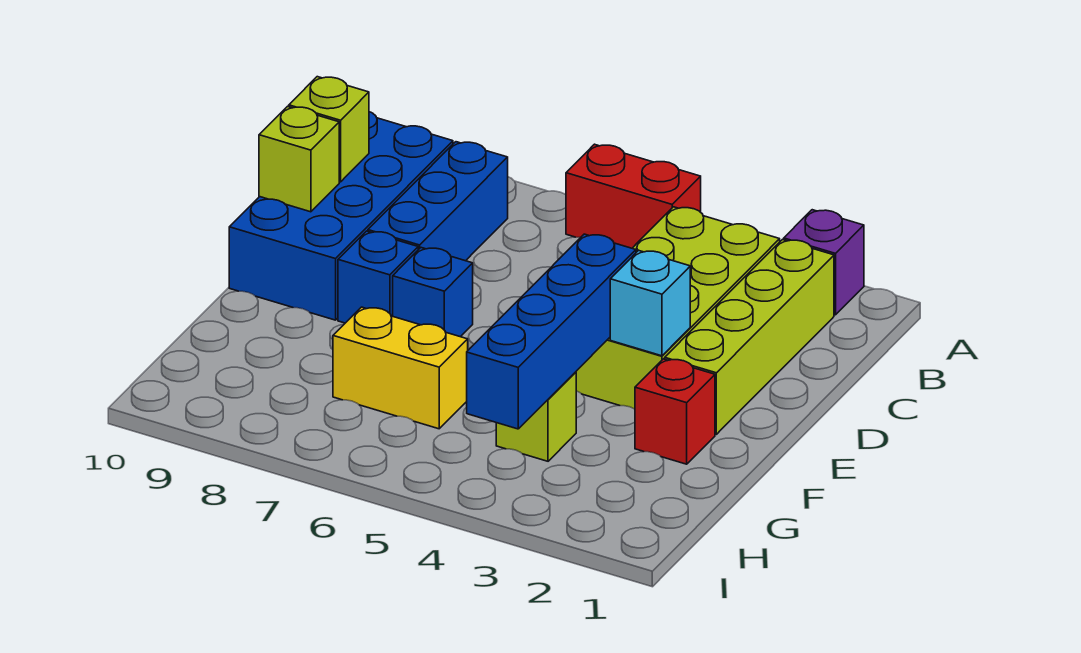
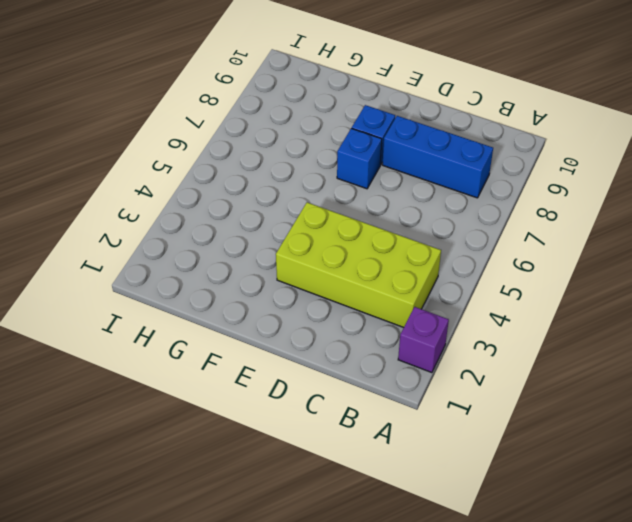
none -> red brick A5:A6 level 1
none -> lime brick B2:E2 level 1
none -> blue brick B9:E10 level 1

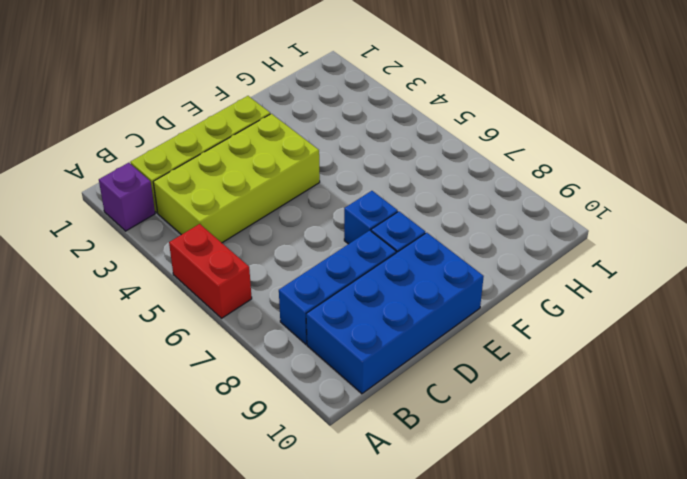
none -> red brick F2 level 1
none -> lime brick G4 level 1
none -> yellow brick G6:G7 level 1

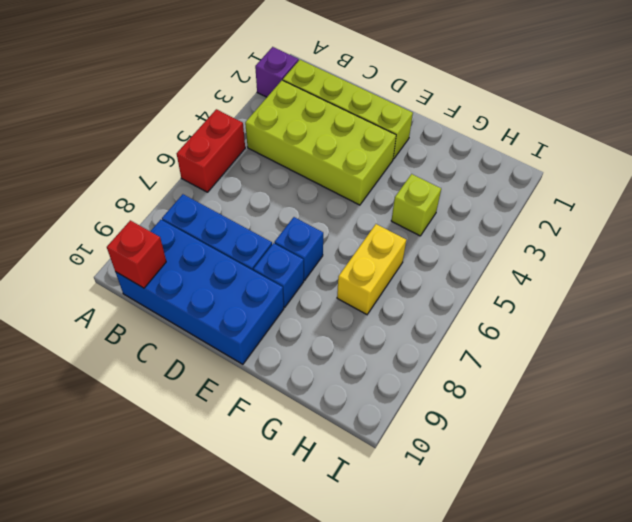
red brick B10 level 2 -> red brick F2 level 1
none -> lime brick C10 level 2
none -> lime brick D10 level 2
none -> cyan brick E3 level 2

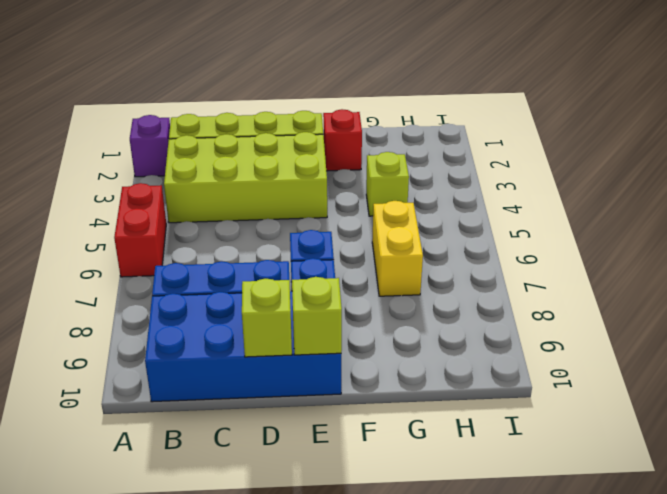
lime brick E10 level 2 -> lime brick C10 level 2
none -> cyan brick E3 level 2
none -> blue brick E4:H4 level 2

